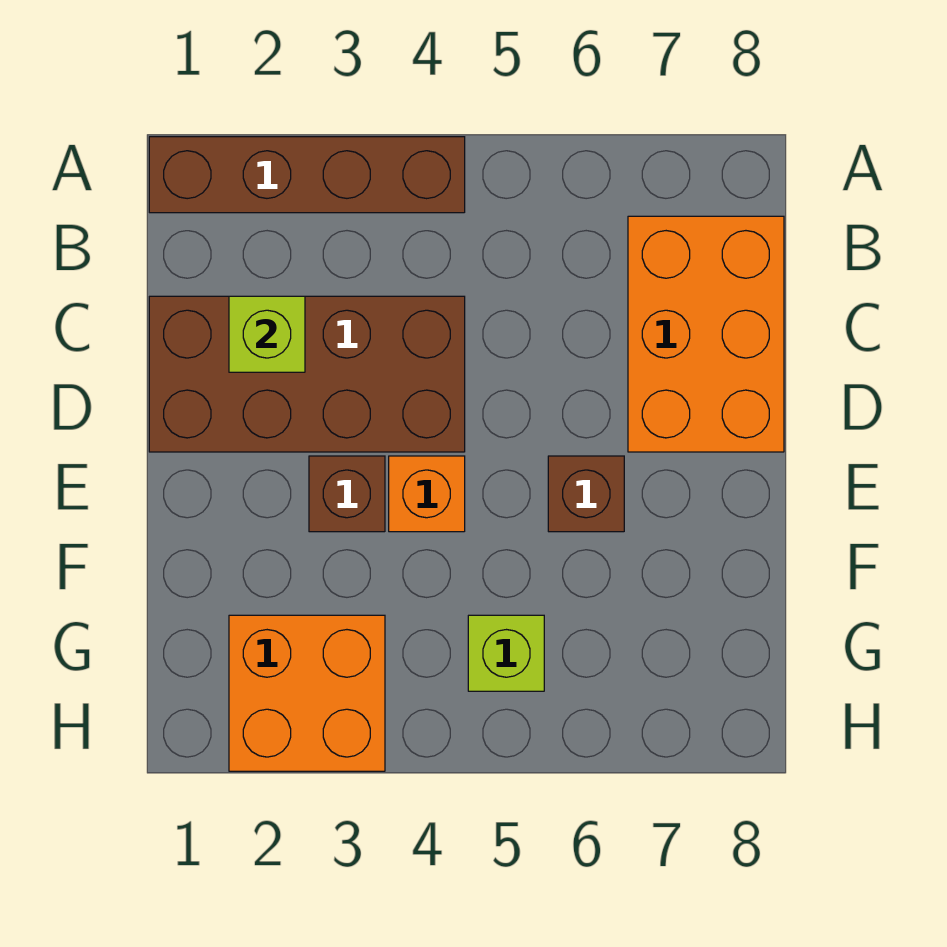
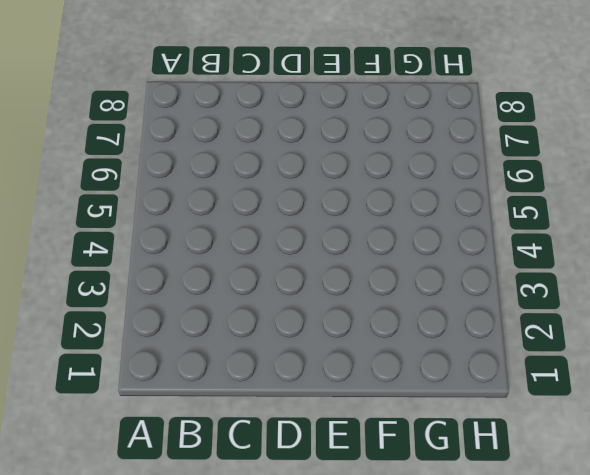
none -> brown brick A1:A4 level 1
none -> orange brick B7:D8 level 1

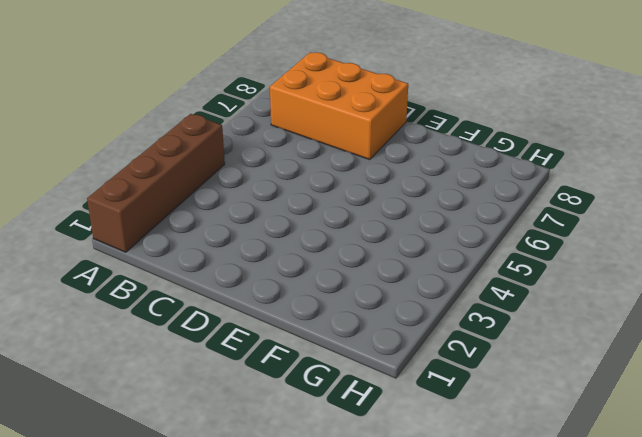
none -> brown brick C1:D4 level 1
none -> brown brick E3 level 1

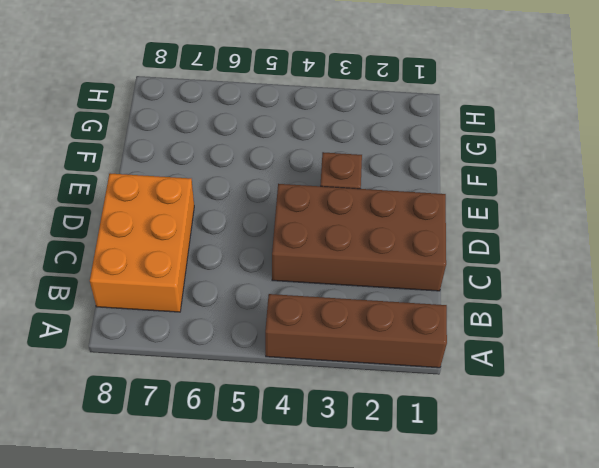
none -> orange brick E4 level 1
none -> brown brick E6 level 1

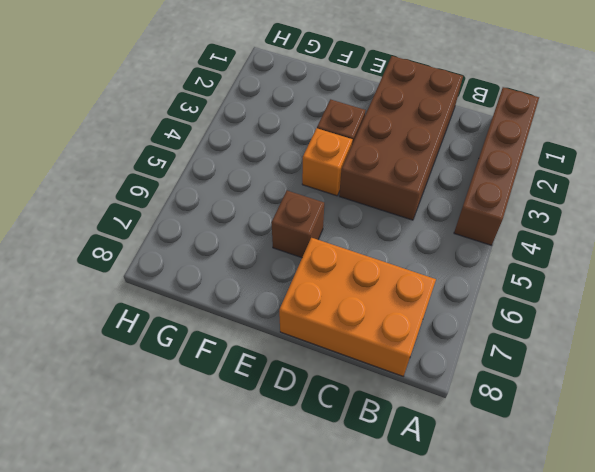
none -> orange brick G2:H3 level 1
none -> lime brick G5 level 1

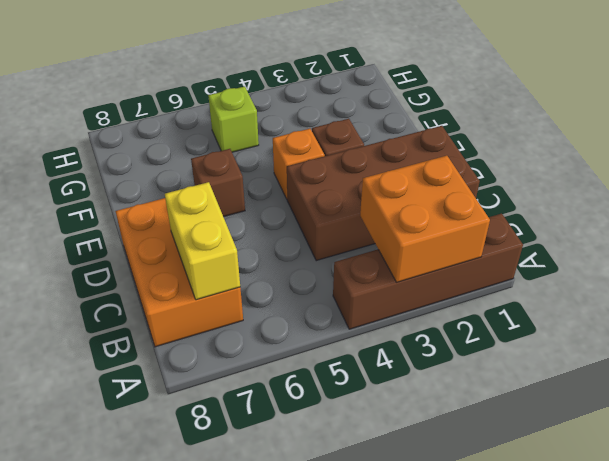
orange brick A2:B3 level 2 -> orange brick G2:H3 level 1
yellow brick B7:C7 level 2 -> none
none -> lime brick C2 level 2

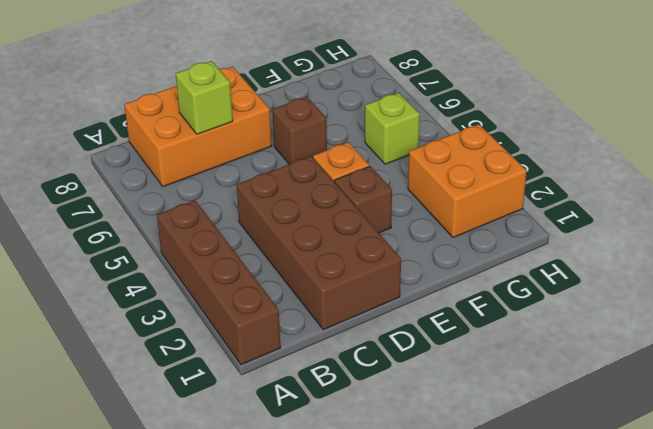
lime brick C7 level 2 -> lime brick C2 level 2

